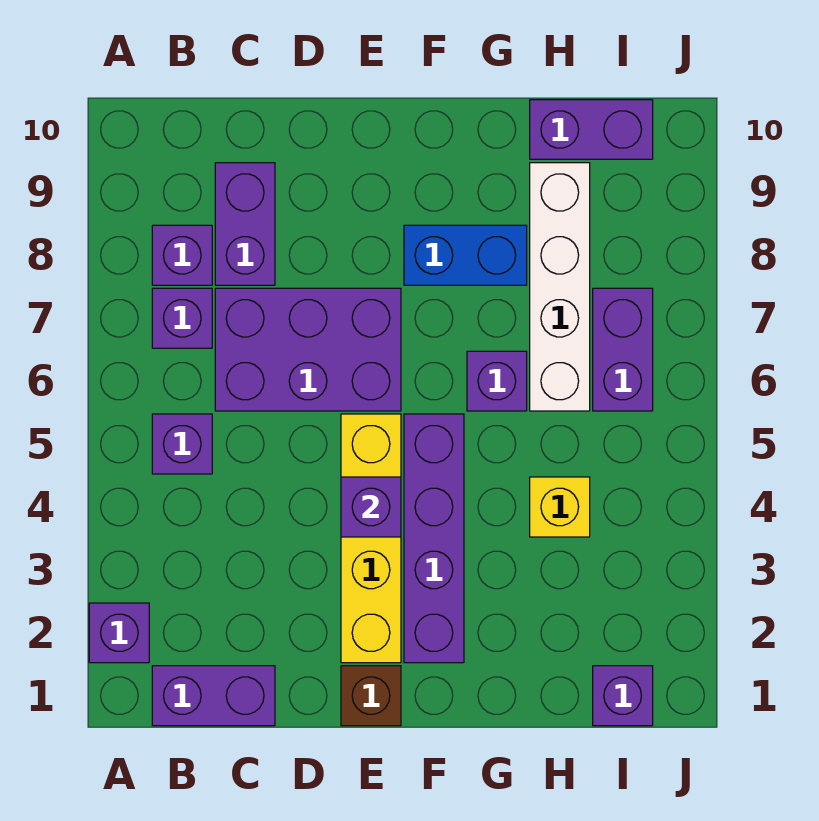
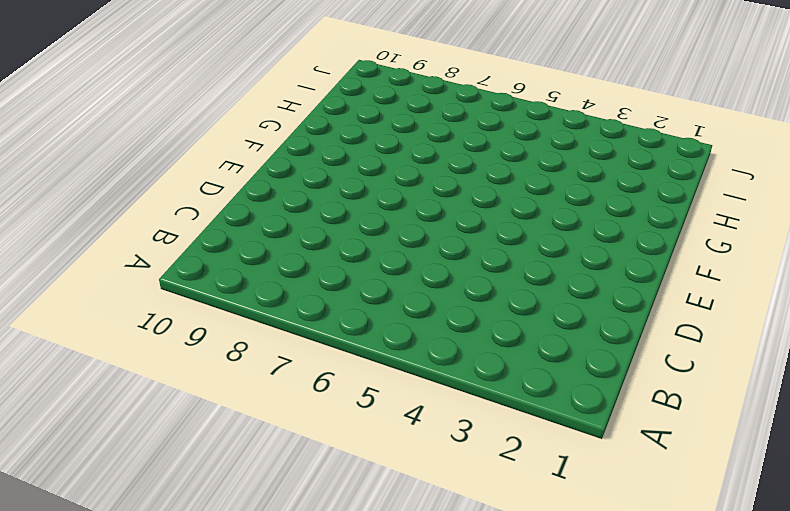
none -> purple brick A2 level 1
none -> purple brick B1:C1 level 1
none -> purple brick B5 level 1

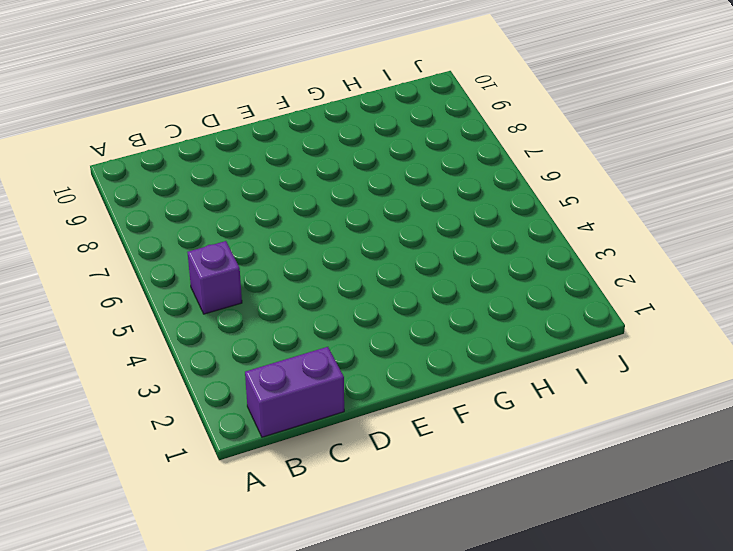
none -> purple brick A2 level 1
none -> purple brick B7 level 1
none -> purple brick B8 level 1

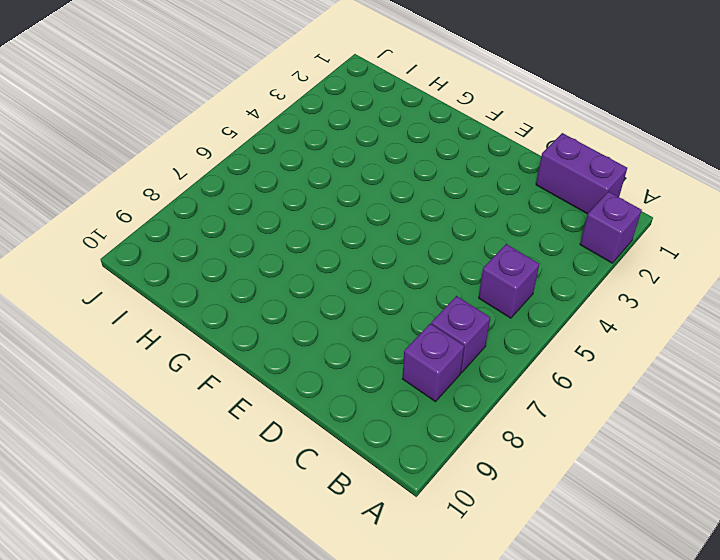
none -> purple brick C6:E7 level 1
none -> purple brick C8:C9 level 1
none -> brown brick E1 level 1

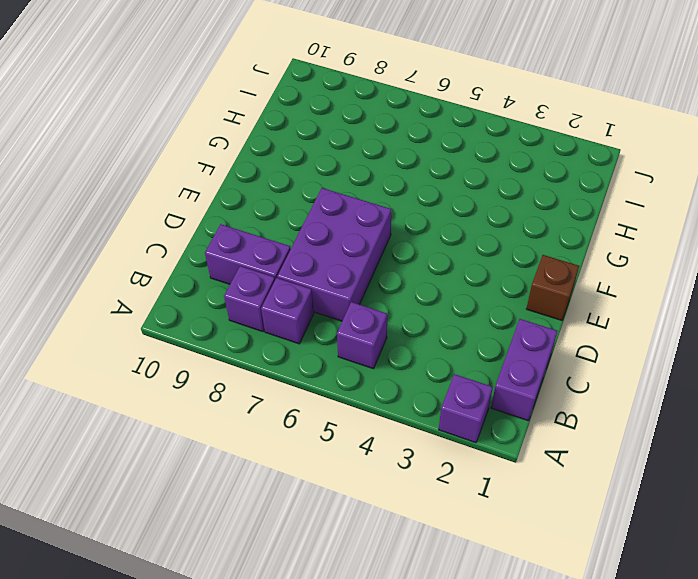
none -> yellow brick E2:E5 level 1
none -> purple brick F2:F5 level 1
none -> blue brick F8:G8 level 1

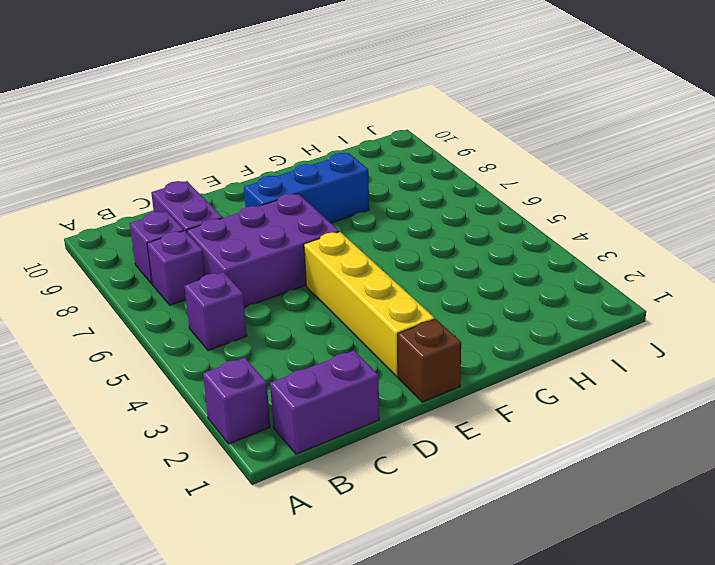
blue brick E8:G8 level 1 -> blue brick F8:G8 level 1
none -> purple brick F2:F5 level 1
none -> purple brick G6 level 1
none -> yellow brick H4 level 1

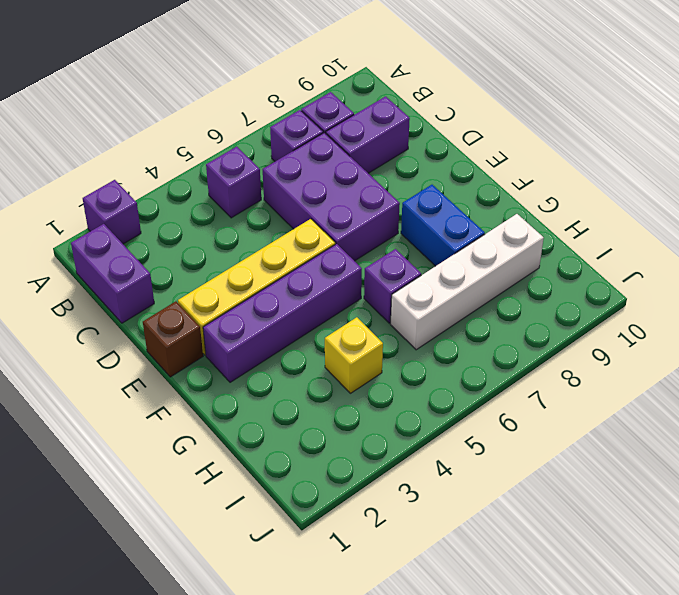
none -> purple brick H10:I10 level 1
none -> purple brick I1 level 1
none -> purple brick I6:I7 level 1

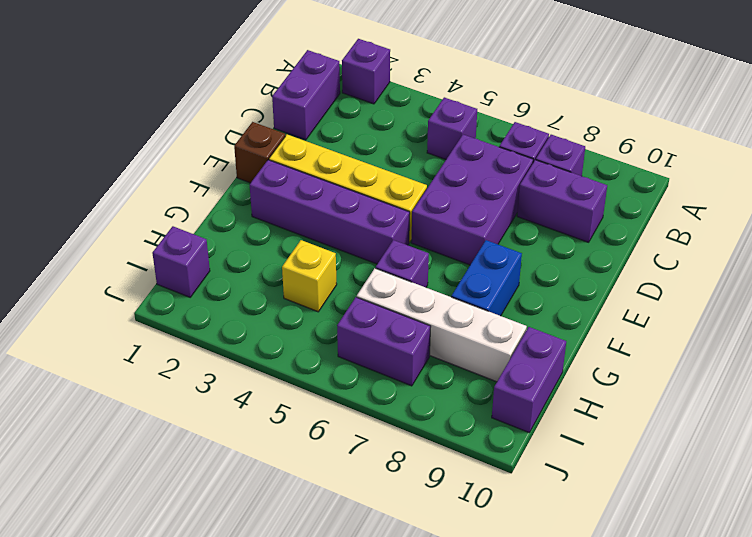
none -> purple brick E4 level 2

